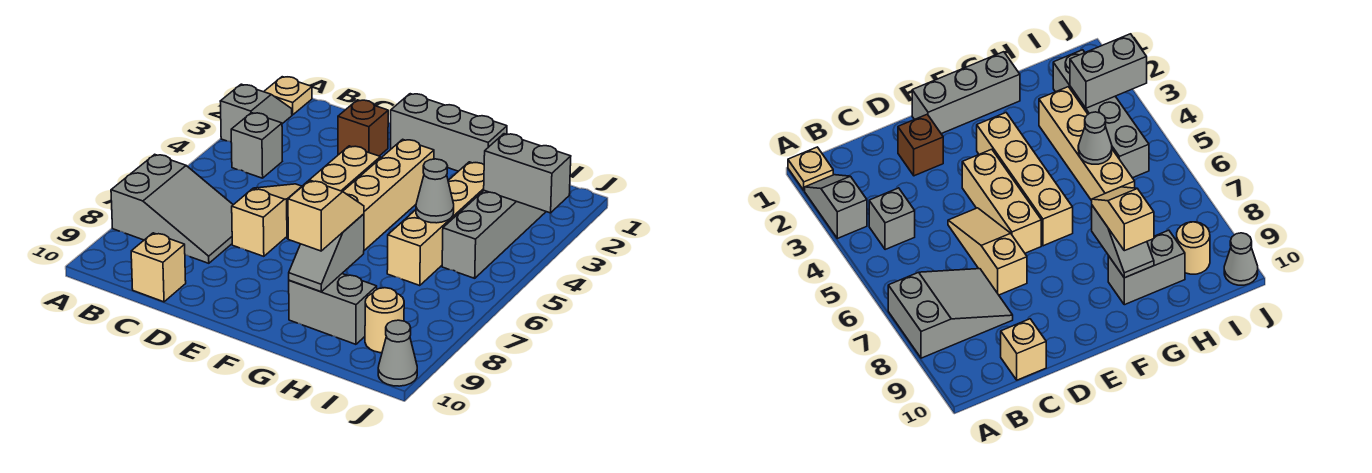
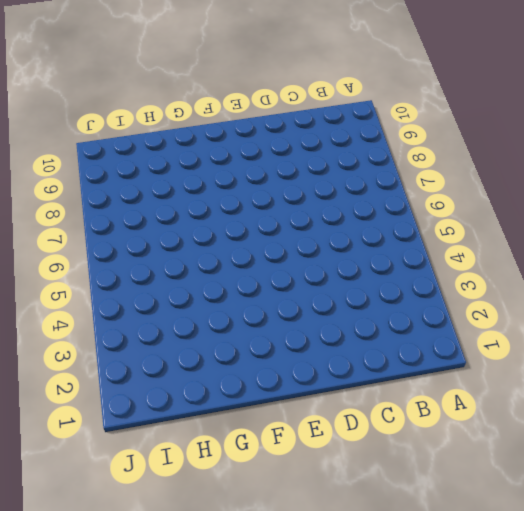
none -> tan plate A1 level 1
none -> grey slope A2:A3 level 1 top 3
none -> grey slope A7:C8 level 1 top A

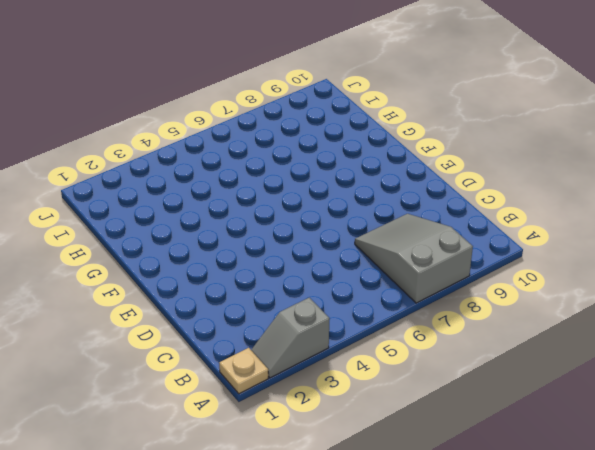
none -> grey brick B4 level 1
none -> tan brick C10 level 1
none -> brown brick D2 level 1

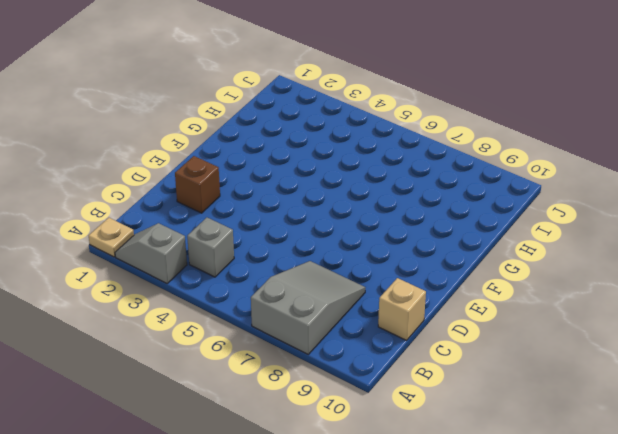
none -> tan slope D5:D7 level 1 top 7
none -> grey brick E1:G1 level 1
none -> tan brick E4:E6 level 1

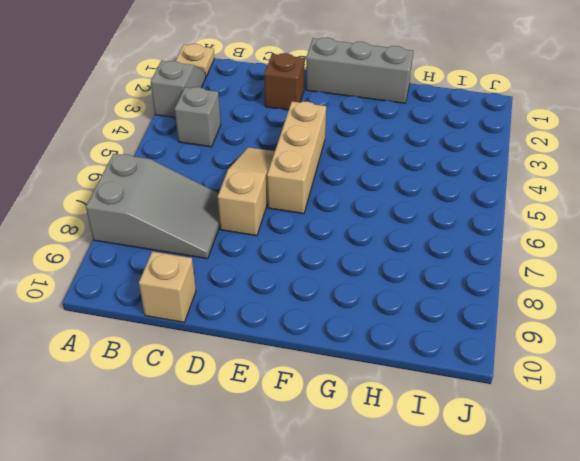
none -> tan brick F3:F6 level 1
none -> grey brick G9:H9 level 1
none -> tan brick H3:H6 level 1

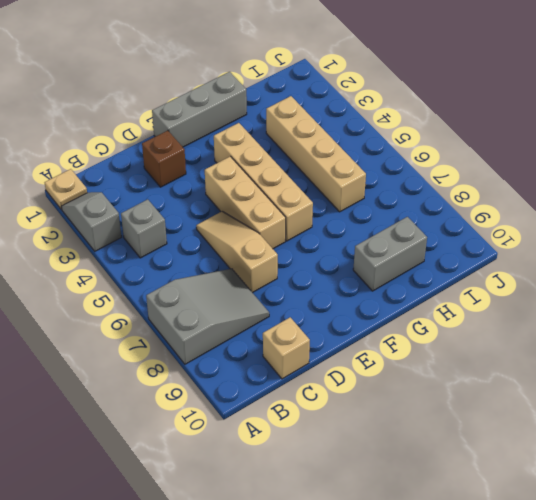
none -> grey brick I2:I5 level 1
none -> tan round brick I9 level 1
none -> grey cone J10 level 1

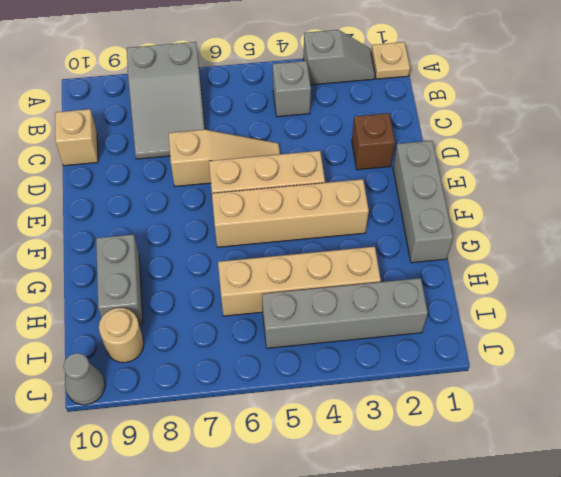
none -> grey slope G8:G9 level 2 top 8
none -> grey cone H5 level 2
none -> grey brick I3:J3 level 2

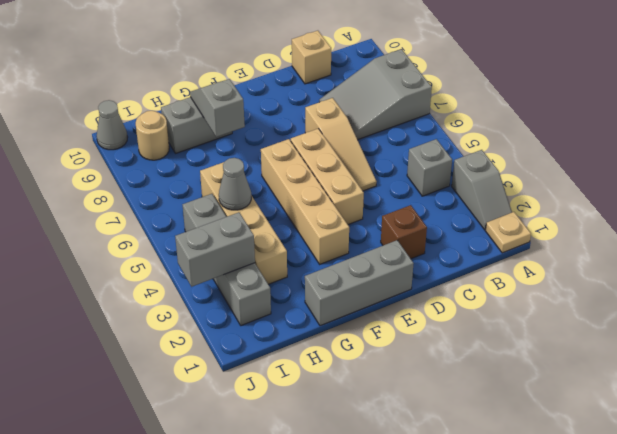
none -> tan slope G8:G9 level 3 top 9

